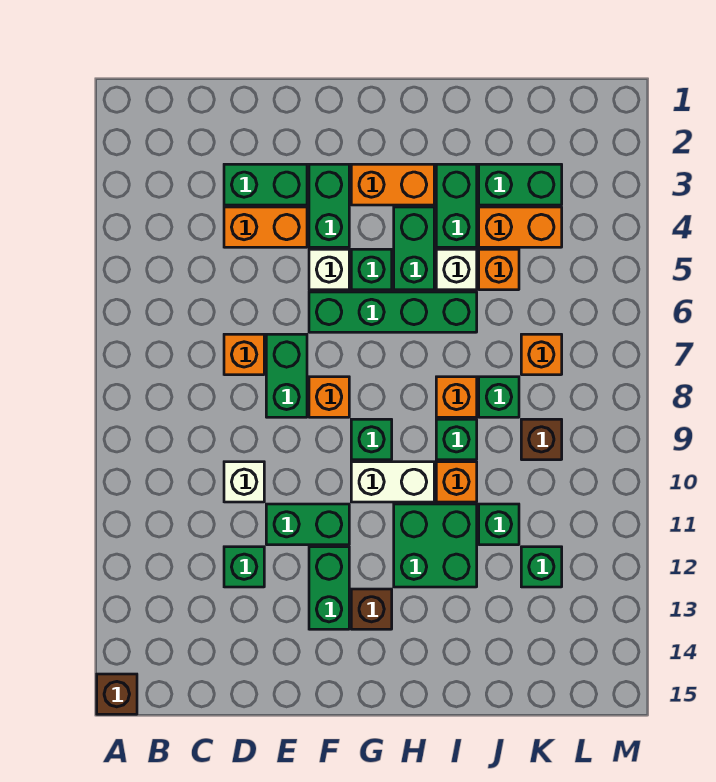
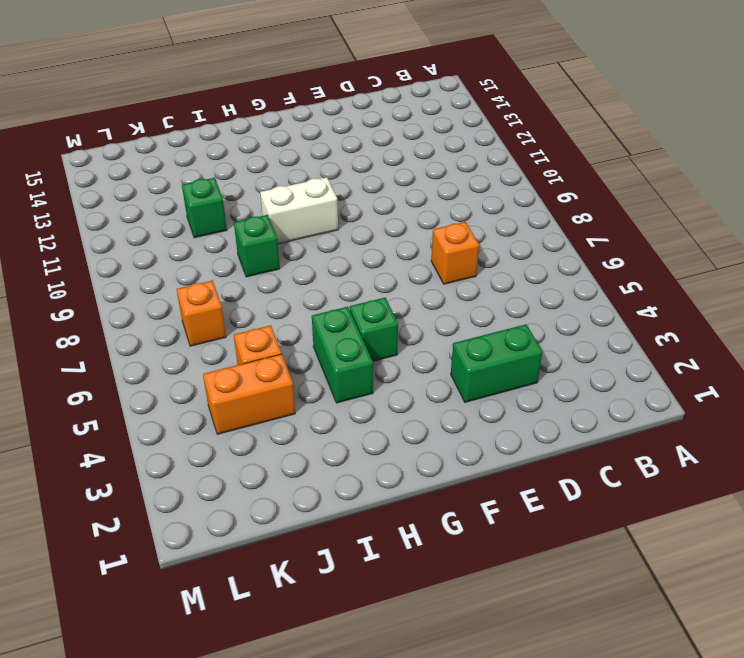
none -> brown brick A15 level 1
none -> orange brick D4:E4 level 1
none -> white brick D10 level 1
none -> green brick D12 level 1

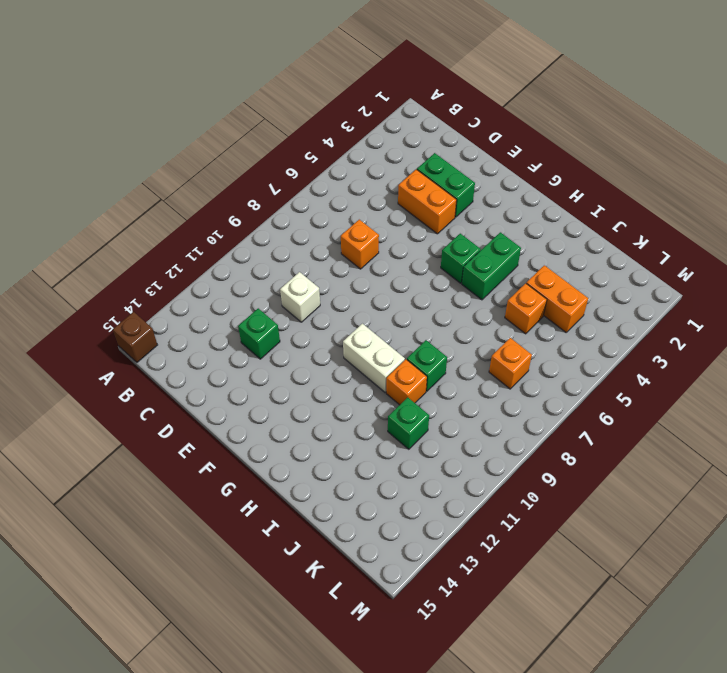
none -> green brick E7:E8 level 1
none -> green brick E11:F11 level 1
none -> green brick F3:F4 level 1
none -> white brick F5 level 1

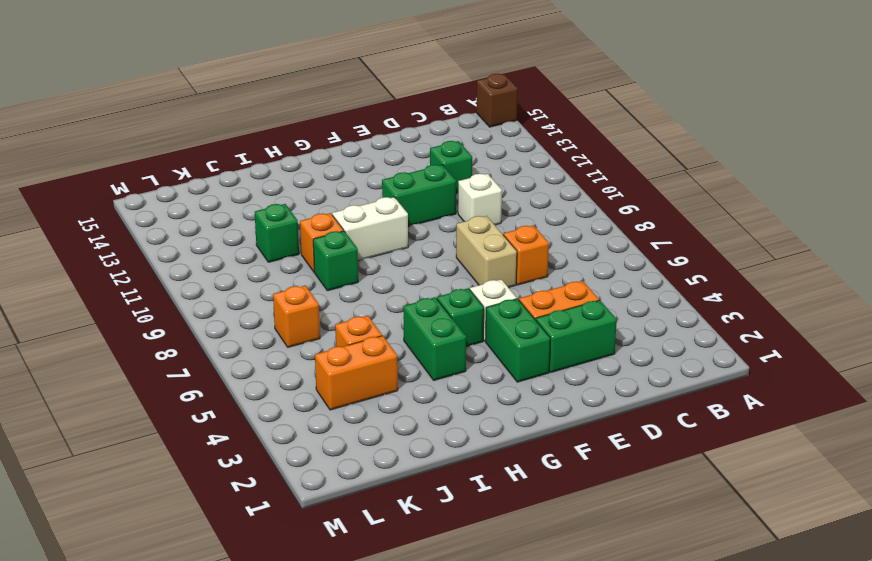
tan brick E7:E8 level 1 -> green brick E7:E8 level 1
none -> green brick F6:I6 level 1
none -> orange brick F8 level 1
none -> green brick F12:F13 level 1
none -> orange brick G3:H3 level 1

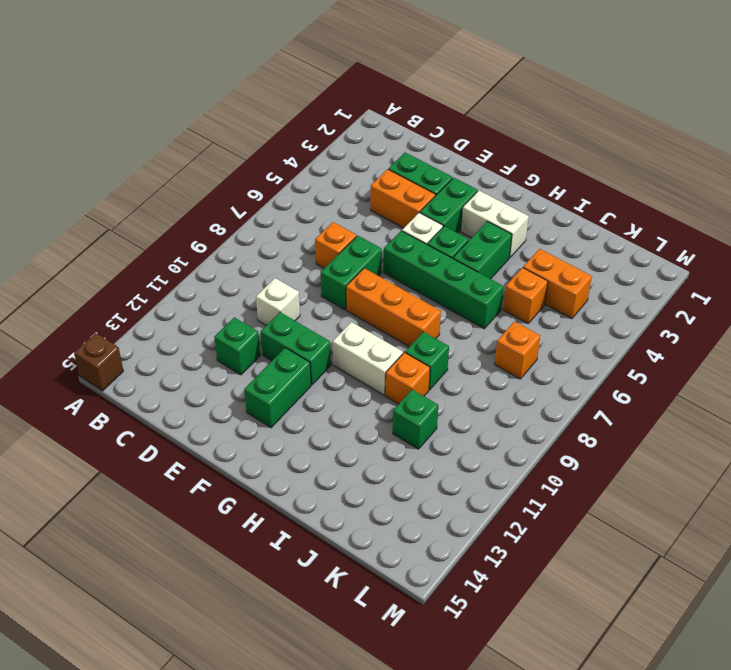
orange brick F8:H8 level 1 -> orange brick F8 level 1
white brick G3:H3 level 1 -> orange brick G3:H3 level 1
none -> green brick G9 level 1
none -> brown brick G13 level 1
none -> green brick H11:I12 level 1
none -> green brick I3:I4 level 1

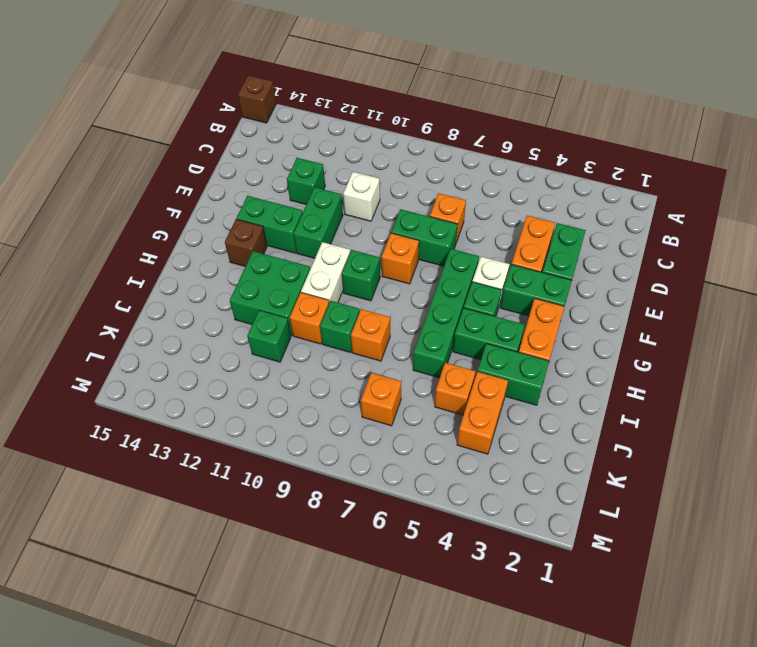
none -> white brick I5 level 1
none -> green brick J3:K3 level 1
none -> green brick J8 level 1
none -> brown brick K9 level 1

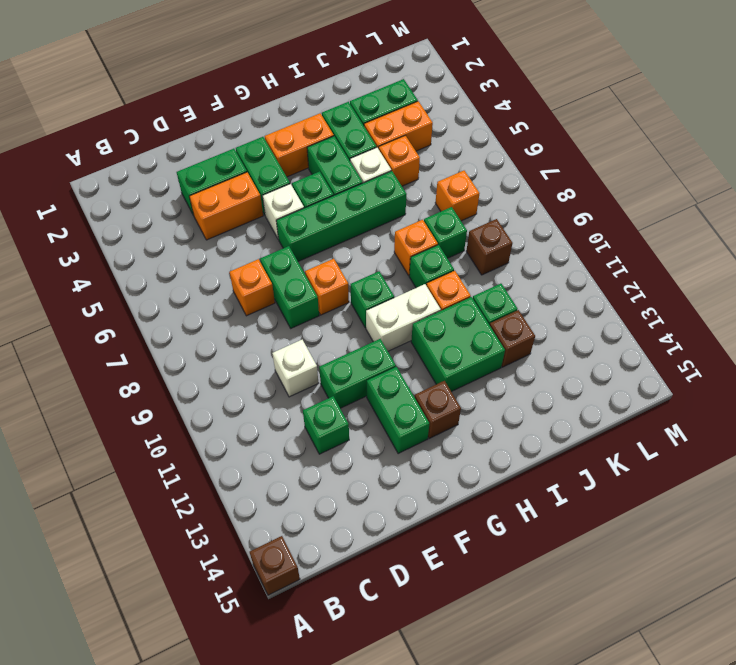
brown brick J12 level 1 -> none
none -> green brick K12 level 1

